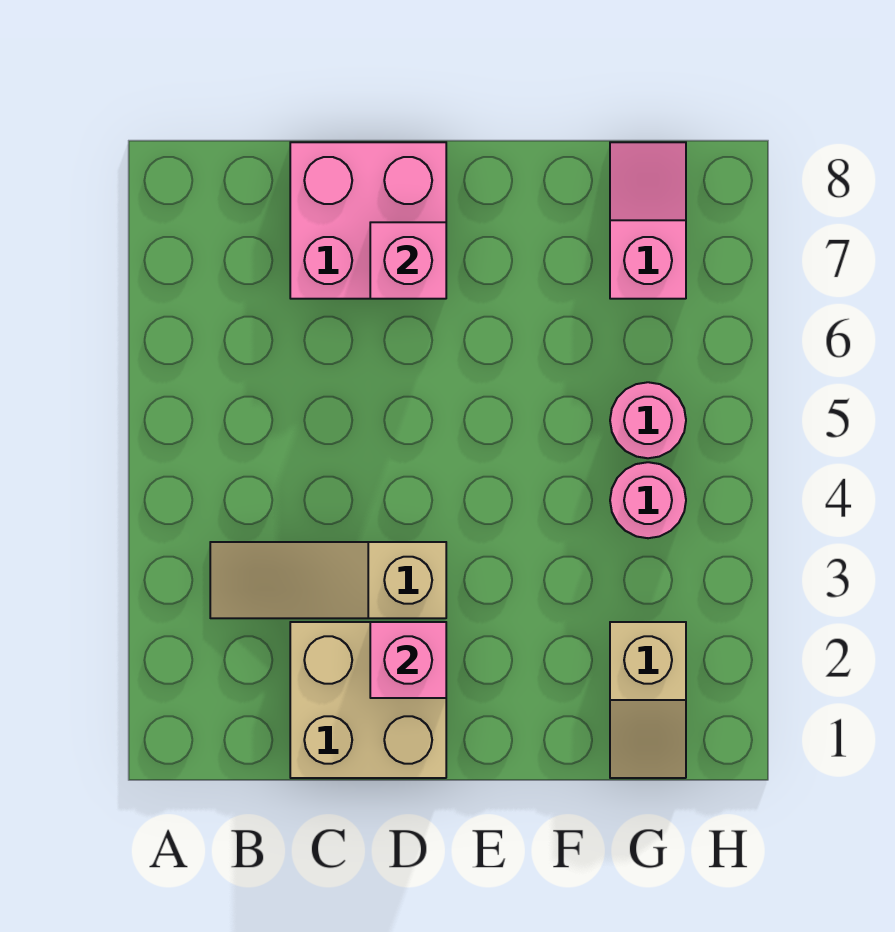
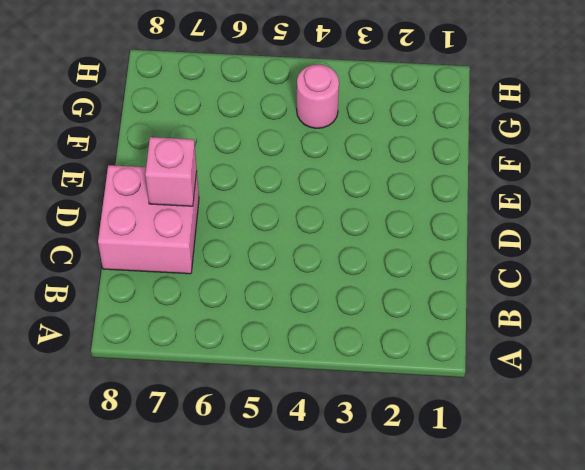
none -> tan slope B3:D3 level 1 top D
none -> tan brick C1:D2 level 1

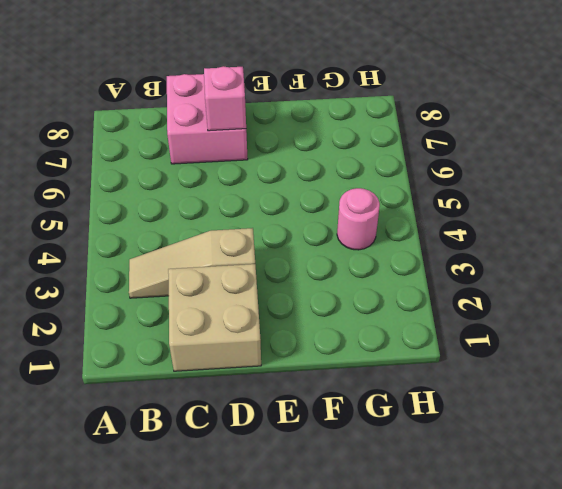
none -> tan slope G1:G2 level 1 top 2
none -> pink round brick G5 level 1

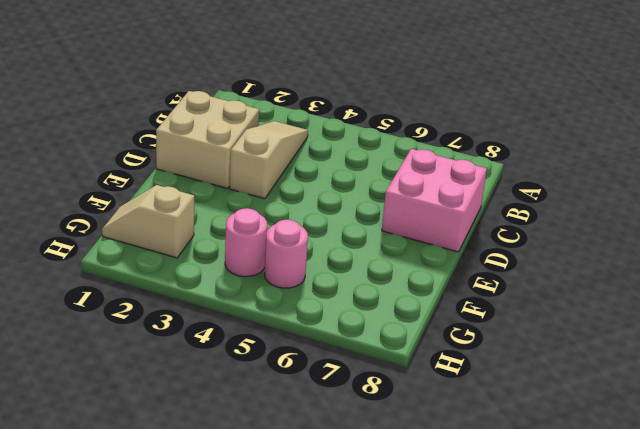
none -> pink slope G7:G8 level 1 top 7
none -> pink brick D2 level 2

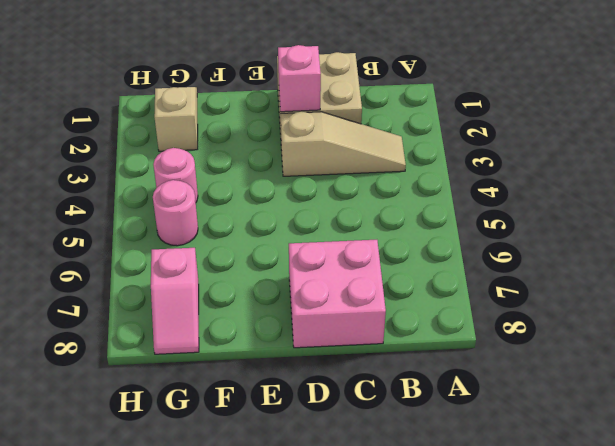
none -> pink brick D7 level 2

